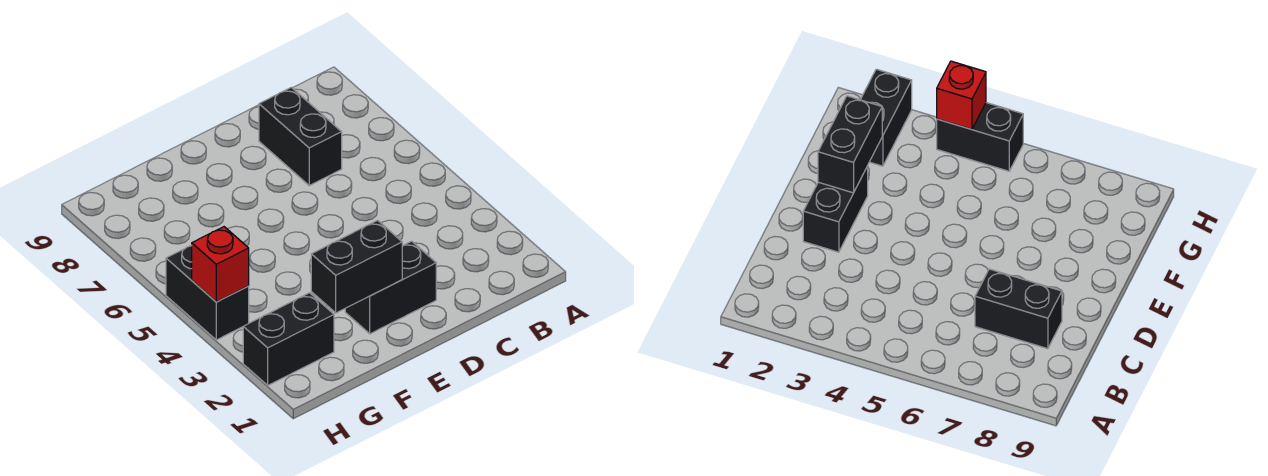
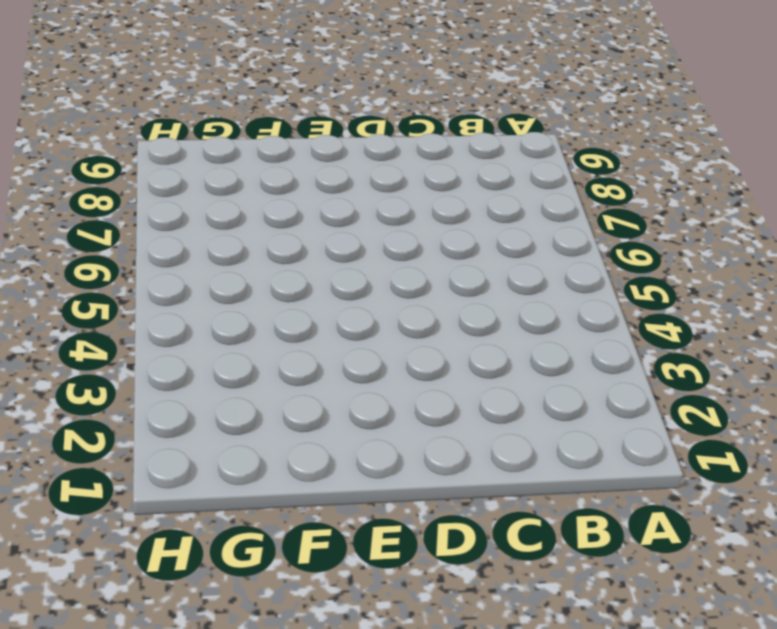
none -> black brick C7:C8 level 1
none -> black brick D2:E2 level 1

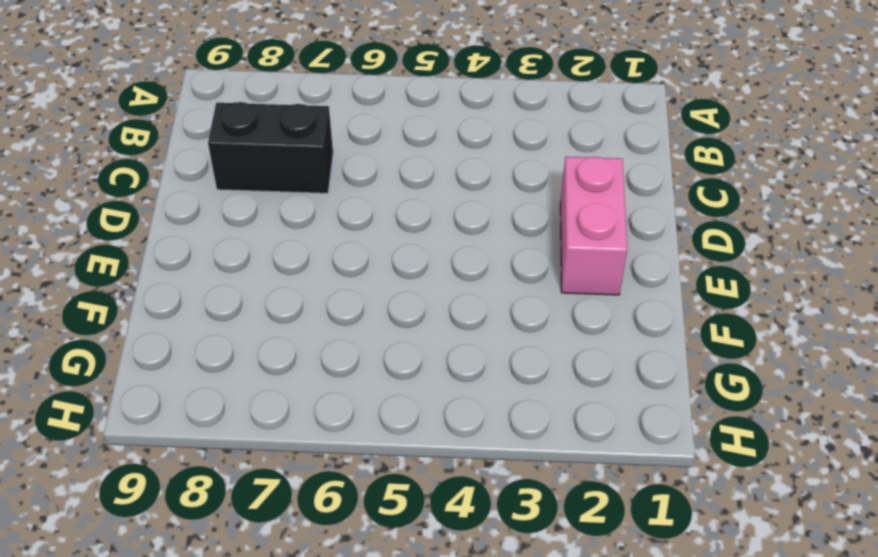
pink brick D2:E2 level 1 -> black brick D2:E2 level 1
none -> black brick G2:H2 level 1
none -> black brick H4:H5 level 1

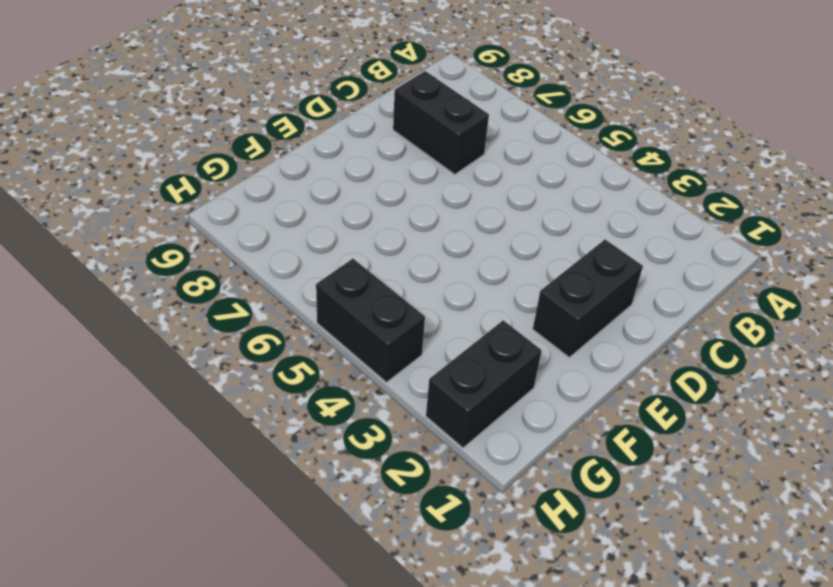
none -> black brick E2:F2 level 2
none -> red brick H4 level 2

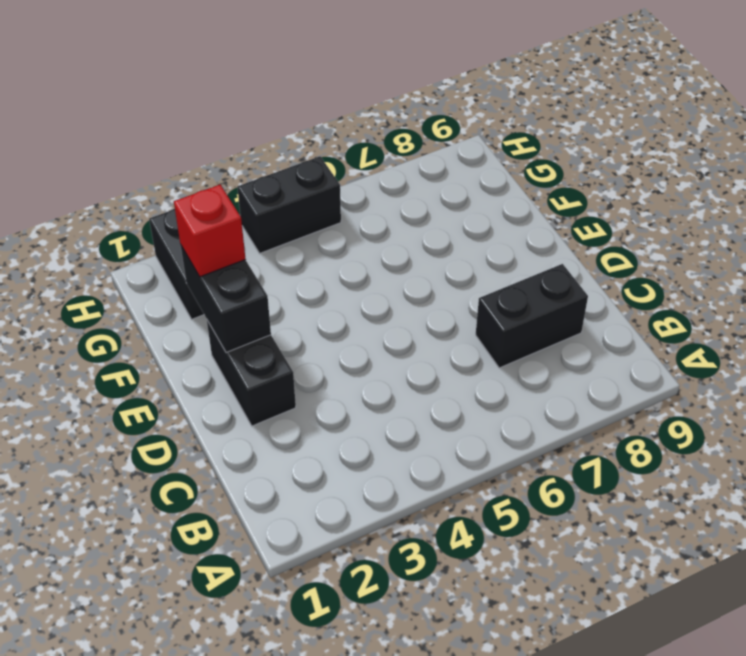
red brick F2 level 3 -> red brick H4 level 2

